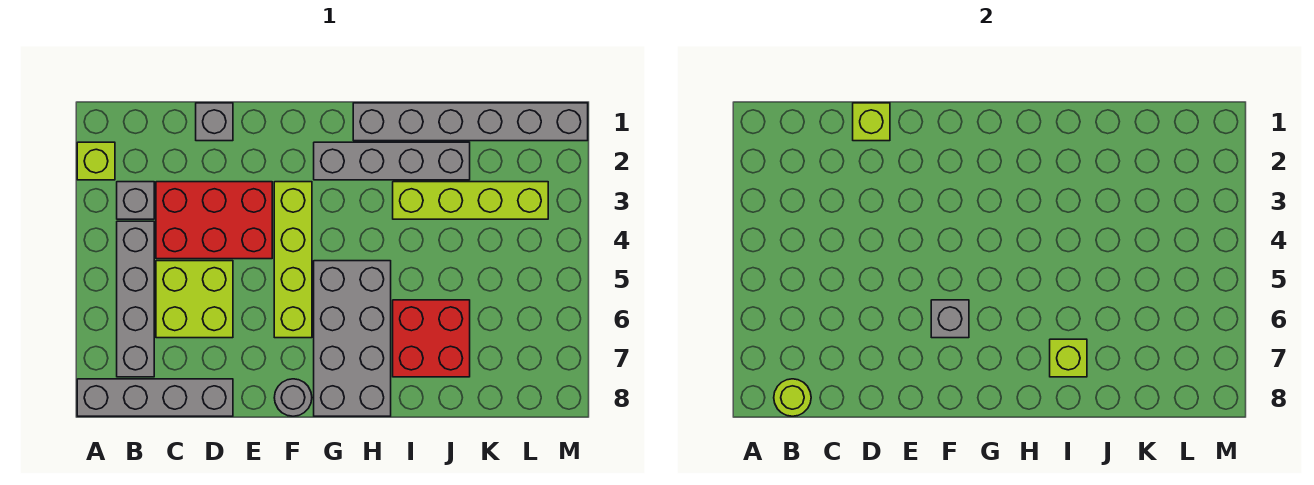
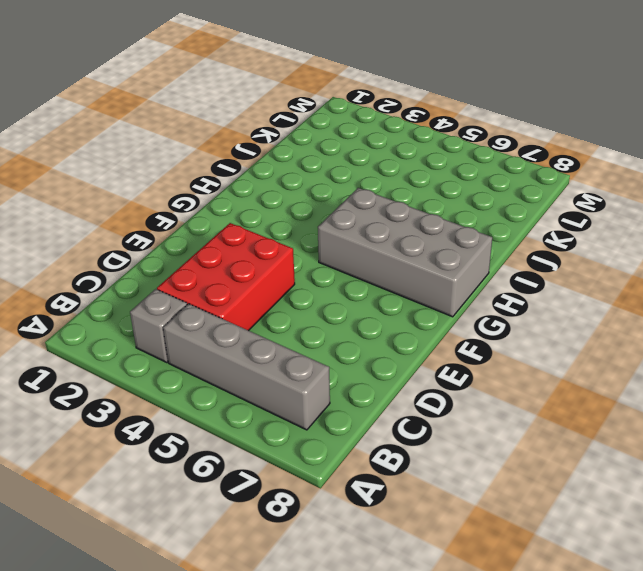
none -> lime brick A2 level 1
none -> grey brick A8:D8 level 1
none -> lime brick C5:D6 level 1

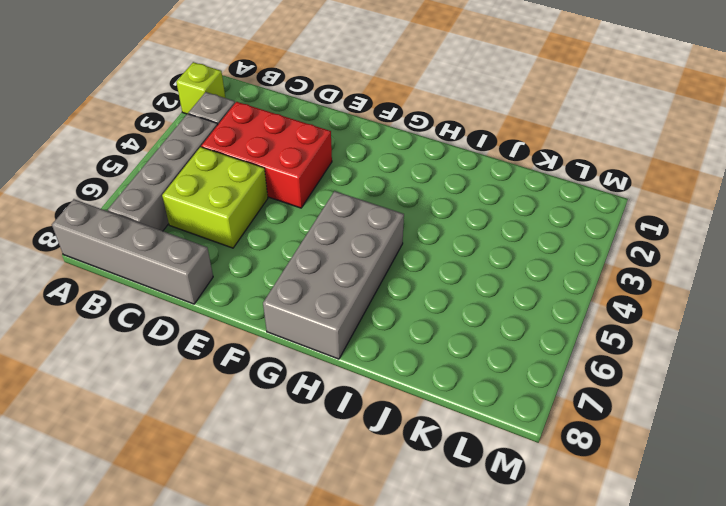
none -> grey brick D1 level 1
none -> lime brick F3:F6 level 1
none -> grey round brick F8 level 1

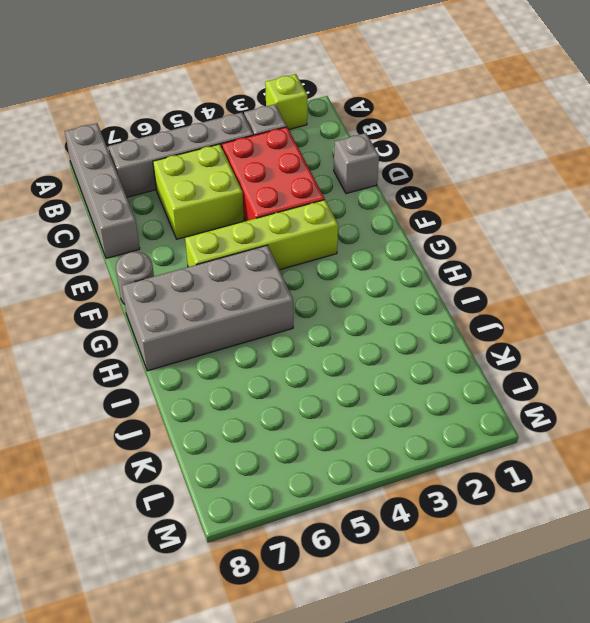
none -> grey brick G2:J2 level 1
none -> grey brick H1:M1 level 1
none -> lime brick I3:L3 level 1

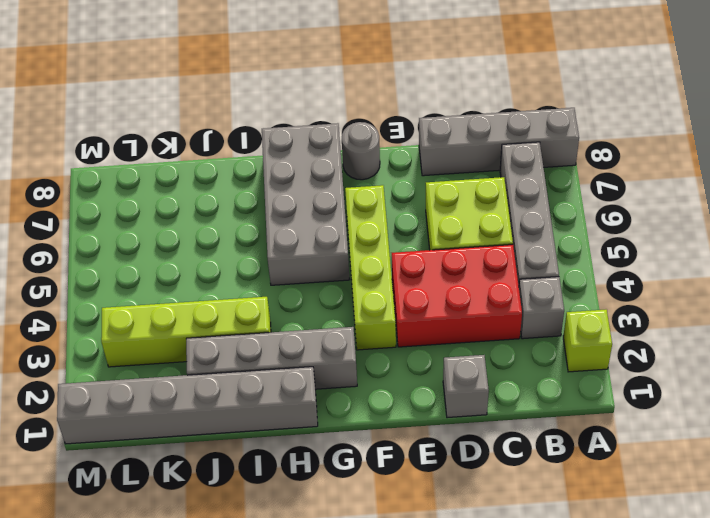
none -> red brick I6:J7 level 1
none -> lime round brick B8 level 2
none -> lime brick D1 level 2

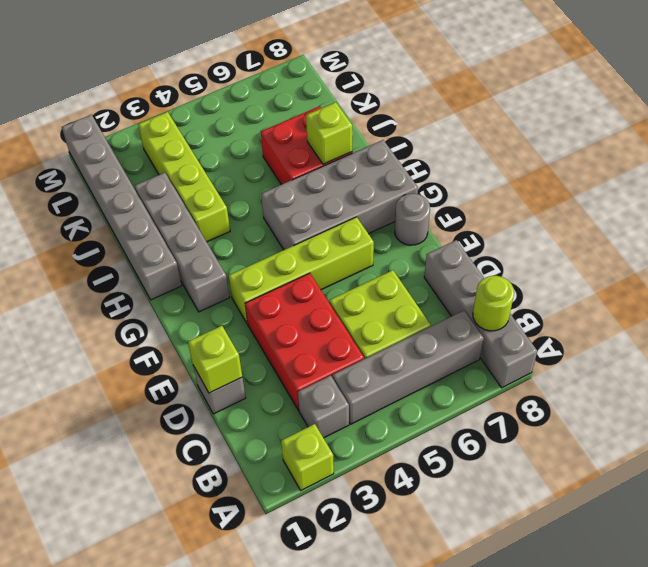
none -> grey brick F6 level 2

